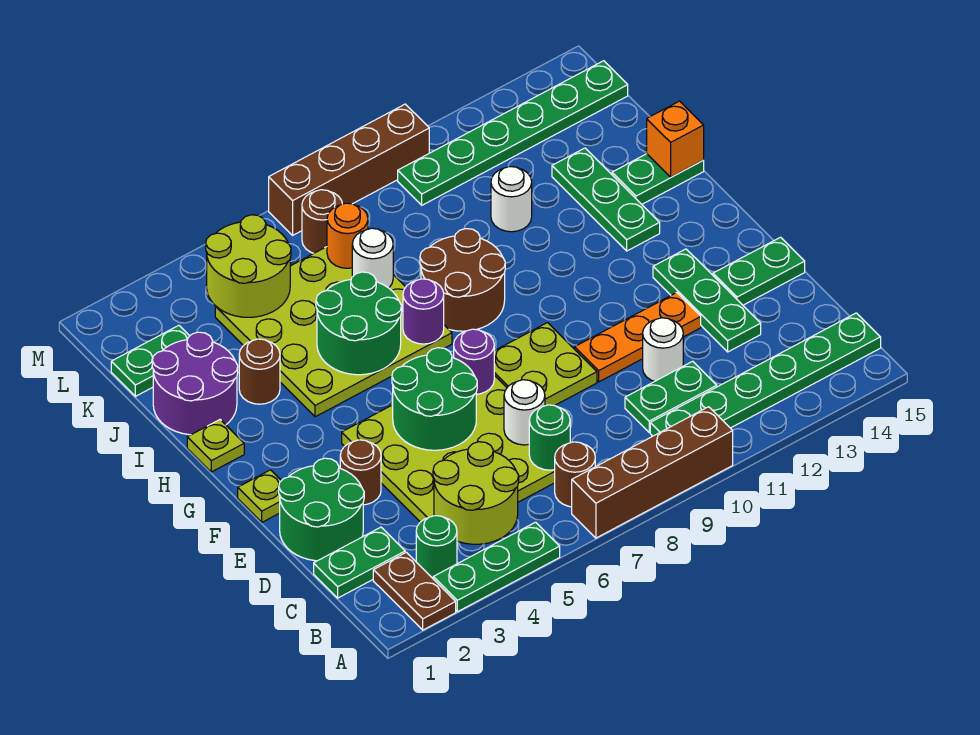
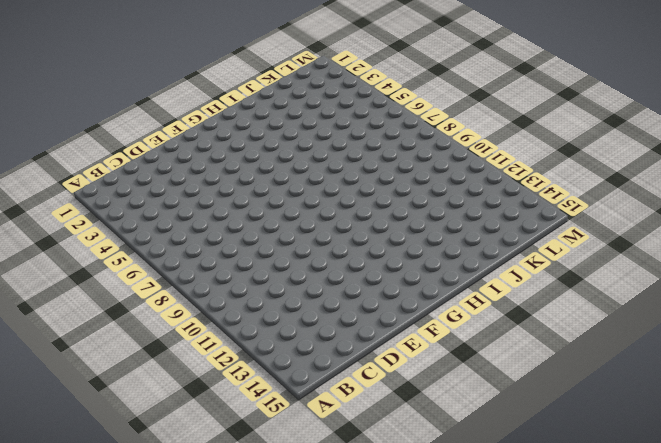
none -> brown plate A2:B2 level 1
none -> green plate A3:A5 level 1
none -> brown brick A7:A10 level 1
none -> green round brick B3 level 1

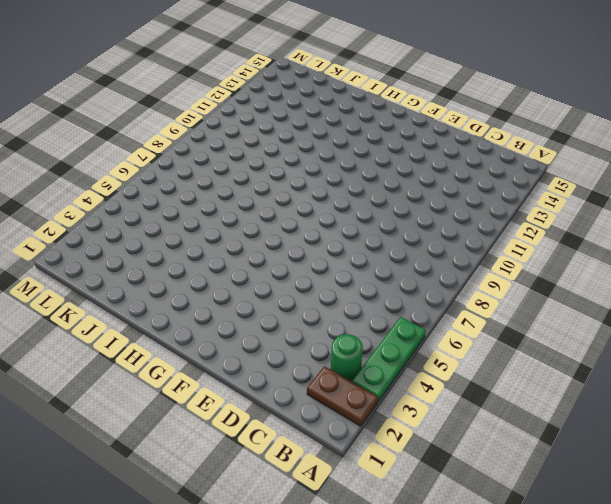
none -> brown brick A7:A10 level 1
none -> brown round brick B7 level 1
none -> green plate B10:B15 level 1
none -> green plate C1:C2 level 1

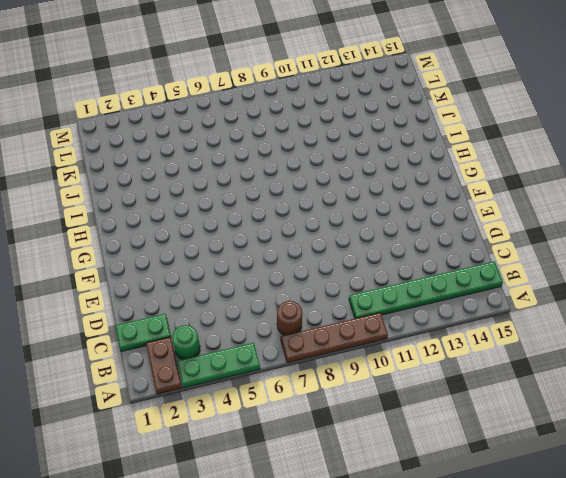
brown plate A7:A10 level 1 -> brown brick A7:A10 level 1
none -> lime plate C4:F7 level 1
none -> green plate C10:C11 level 1
none -> green round brick D1:E2 level 1
none -> white round brick D11 level 1

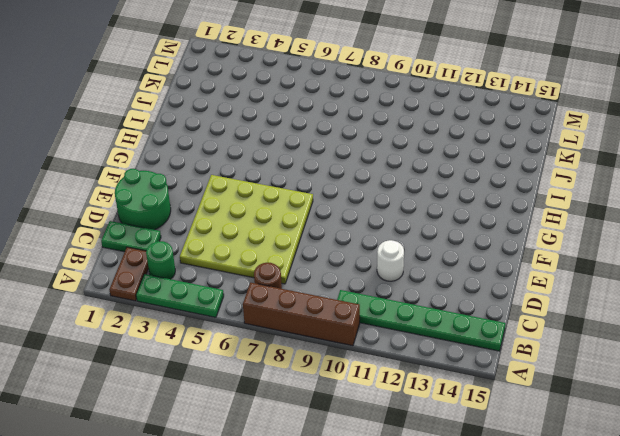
none -> green plate C10:C11 level 1
none -> green plate D13:F13 level 1
none -> brown round brick E3 level 1
none -> lime plate E8:F9 level 1

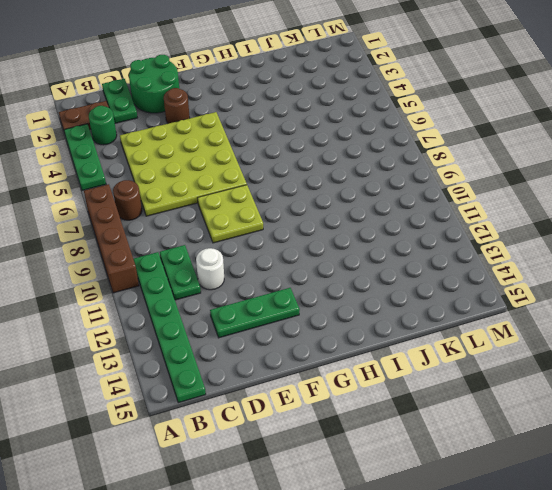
none -> orange plate E10:E12 level 1
none -> green plate E14:E15 level 1
none -> lime plate F1 level 1
none -> lime plate H1 level 1

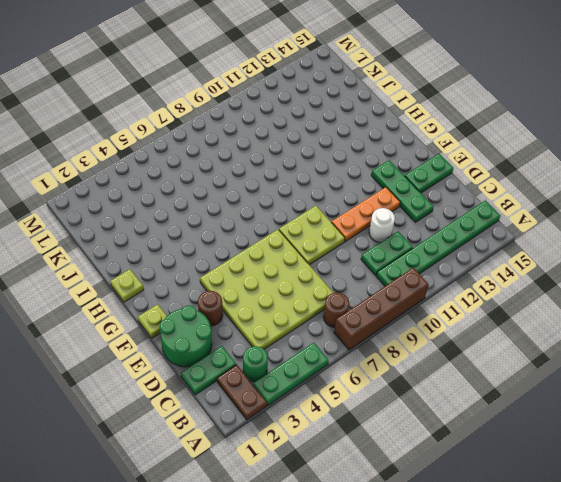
none -> lime plate H4:K7 level 1
none -> brown round brick H8:I9 level 1
none -> green plate H13:J13 level 1
none -> purple round brick I1:J2 level 1

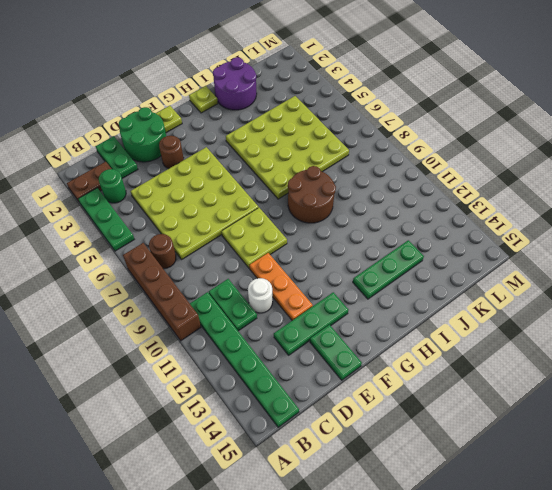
none -> brown round brick I3 level 1
none -> green plate I14:I15 level 1
none -> white round brick J11 level 1
none -> green plate K1:K2 level 1

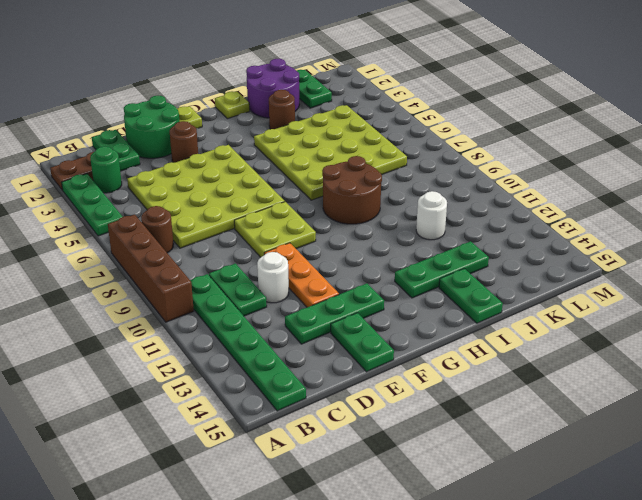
none -> brown round brick L7 level 1
none -> green plate L10:L15 level 1
none -> brown brick M7:M10 level 1
none -> lime round brick B4:C5 level 2

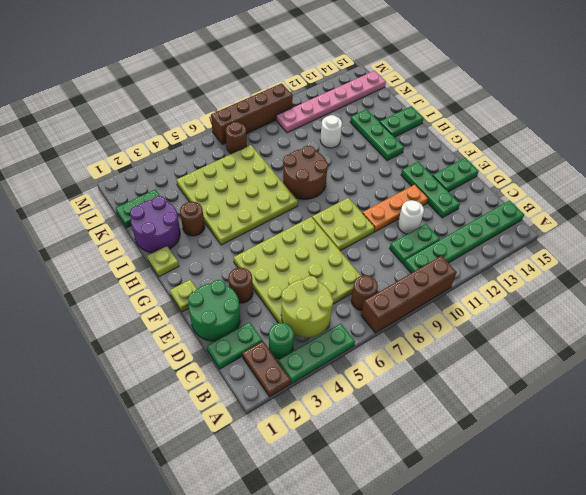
pink plate L10:L15 level 1 -> green plate L10:L15 level 1
none -> green round brick C7 level 2
none -> white round brick D7 level 2
none -> green round brick E5:F6 level 2
none -> purple round brick F7 level 2

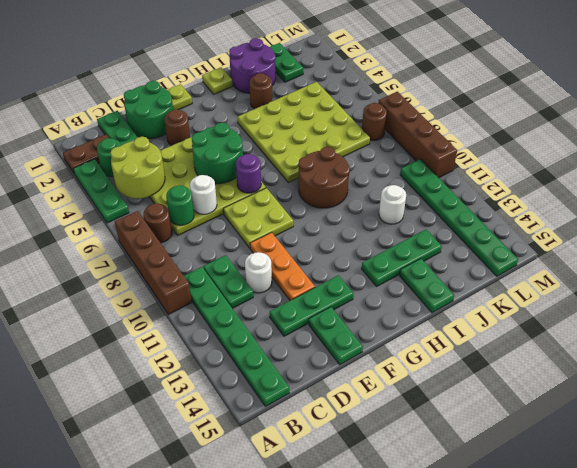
none -> green round brick H5:I6 level 2
none -> purple round brick H7 level 2
none -> orange brick I15 level 2
none -> white round brick J7 level 2

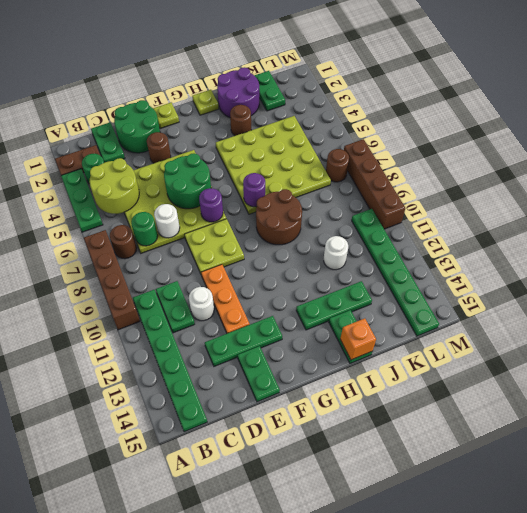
none -> green round brick H5:I6 level 2
none -> white round brick J7 level 2
none -> lime round brick K4:L5 level 2
none -> orange round brick K7 level 2

